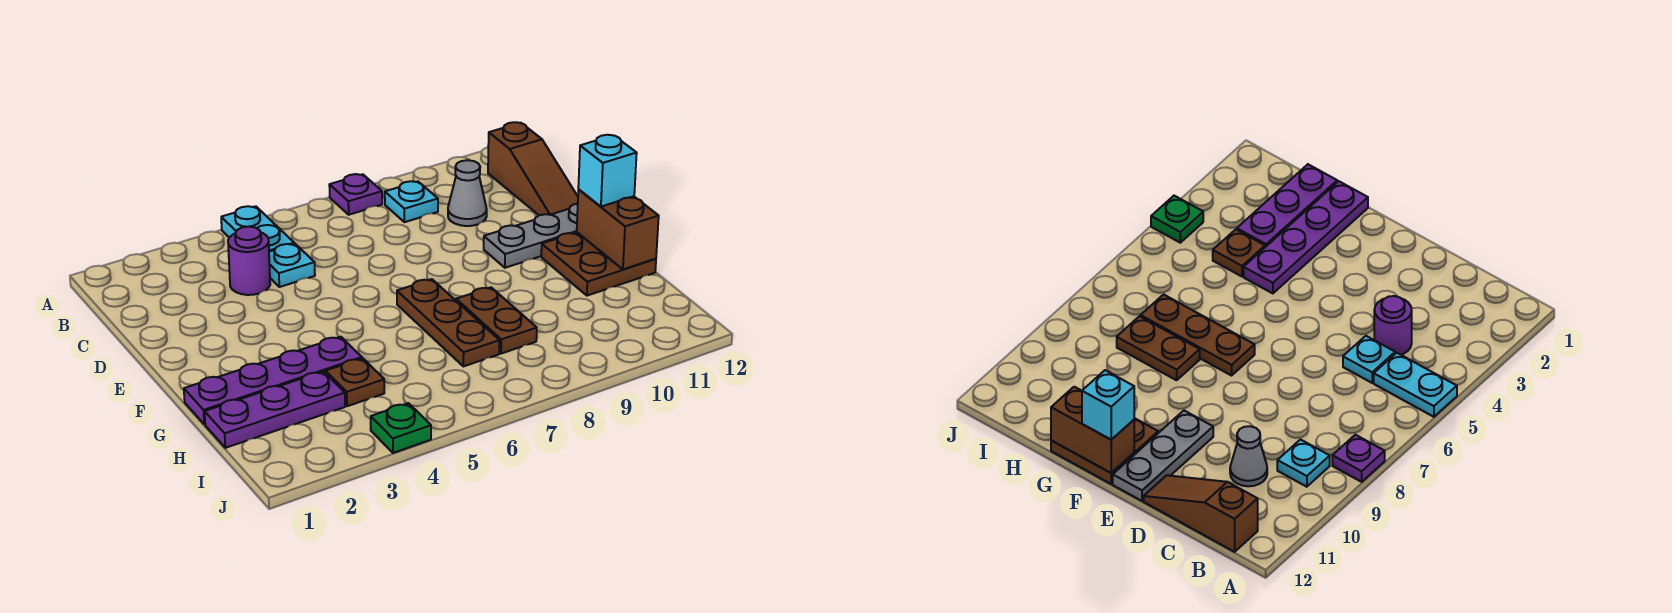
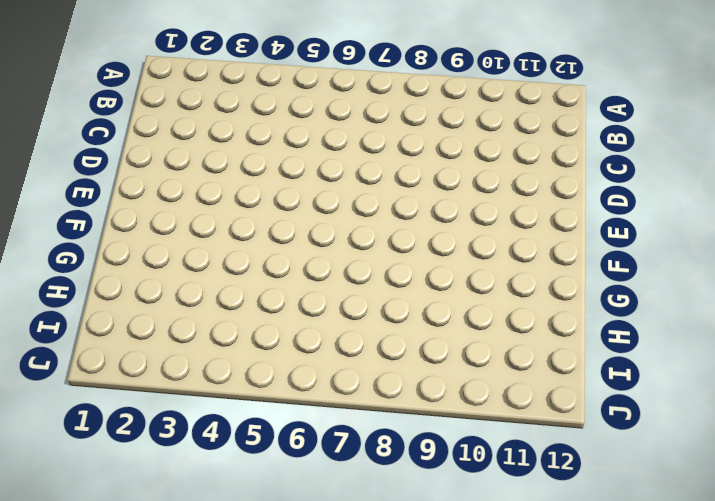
none -> cyan plate A5:B5 level 1
none -> purple plate A8 level 1
none -> cyan plate B9 level 1

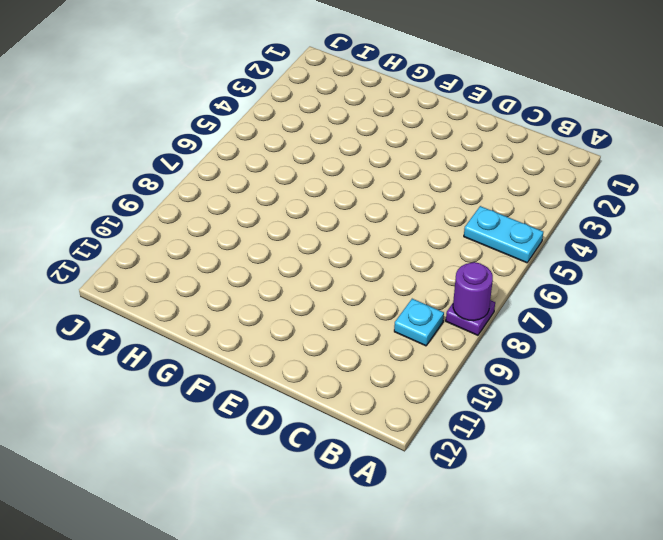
purple round brick A8 level 2 -> purple round brick C4 level 1
none -> brown slope B12:D12 level 1 top B
none -> cyan plate C5 level 1
none -> grey cone C10 level 1

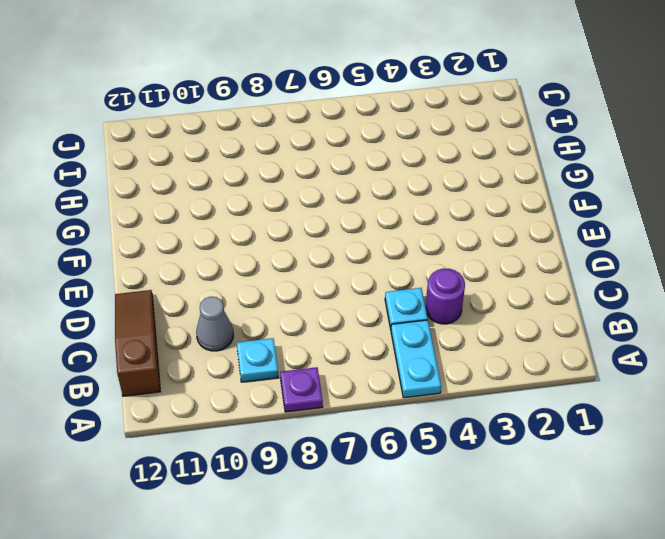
none -> grey plate E10:E12 level 1
none -> brown plate F7:H7 level 1
none -> brown plate F11:G12 level 1

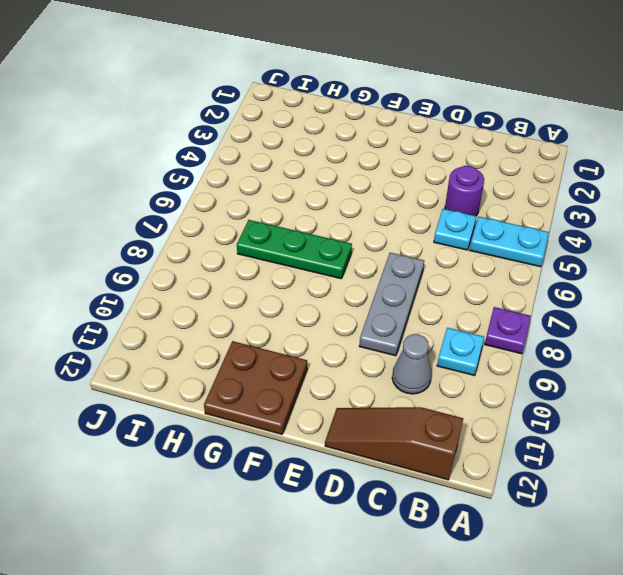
grey plate D7:D9 level 1 -> grey plate E10:E12 level 1
green plate F7:H7 level 1 -> brown plate F7:H7 level 1
none -> purple plate G1:G4 level 1
none -> brown plate G8:H8 level 1
none -> purple plate H1:H3 level 1

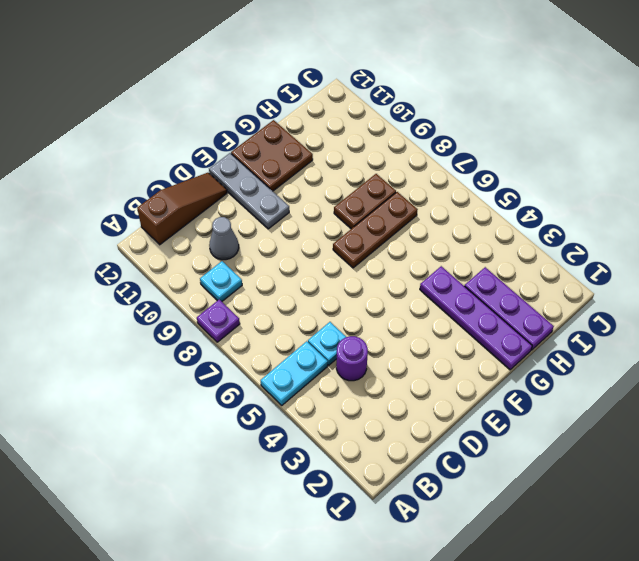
none -> brown plate H4 level 1
none -> green plate J4 level 1
none -> brown brick F12:G12 level 2

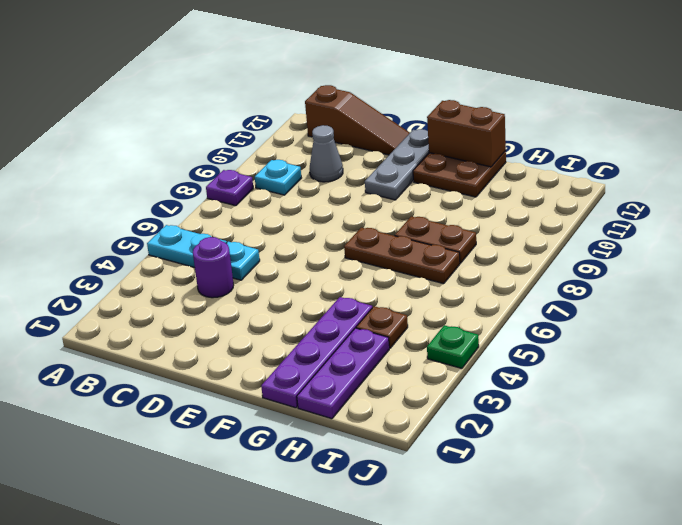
none -> cyan brick F12 level 3

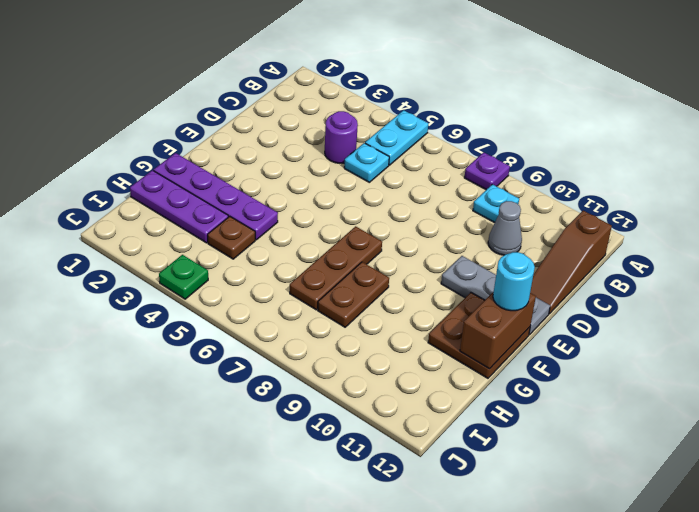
cyan round brick F12 level 3 -> cyan brick F12 level 3

